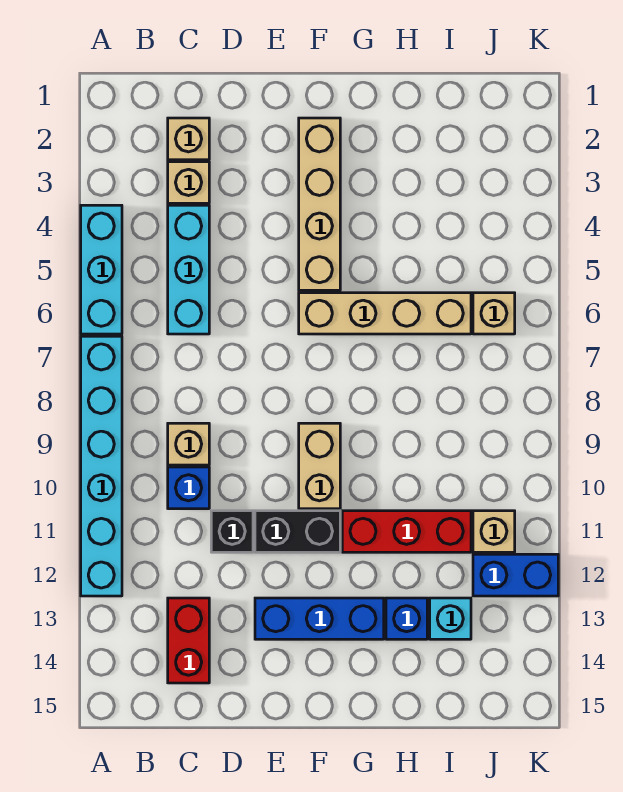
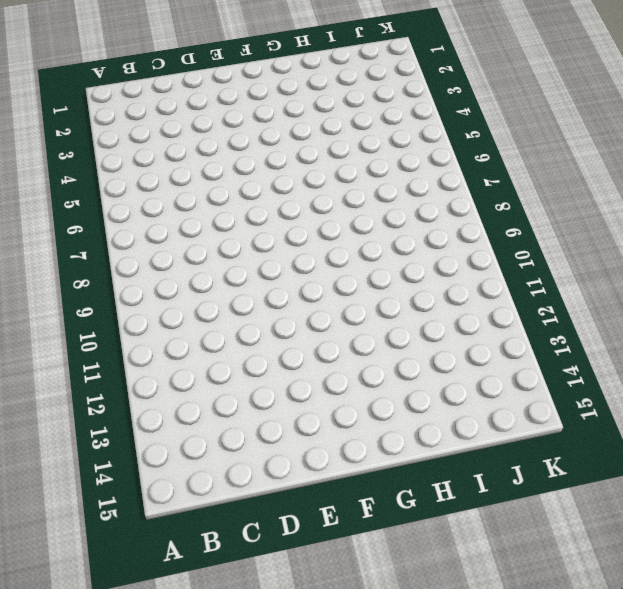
none -> cyan brick A4:A6 level 1
none -> cyan brick A7:A12 level 1
none -> tan brick C2 level 1

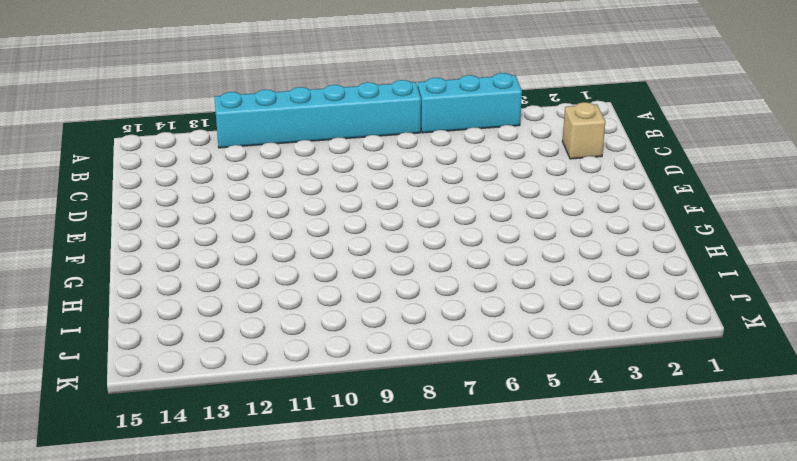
none -> tan brick C3 level 1
none -> cyan brick C4:C6 level 1
none -> tan brick C9 level 1

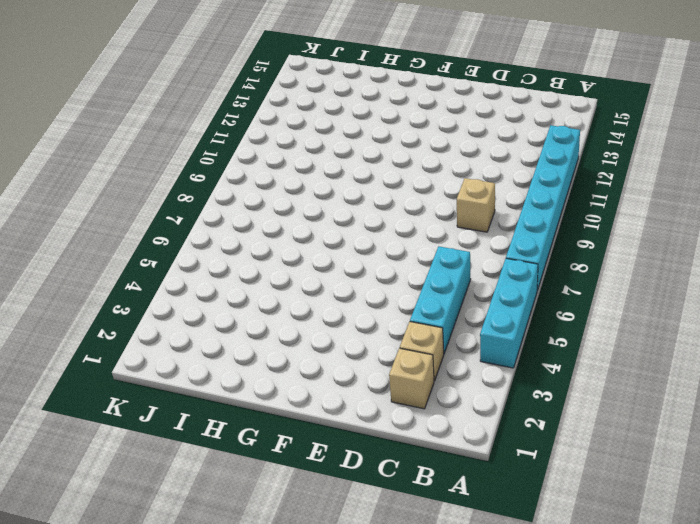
none -> blue brick C10 level 1
none -> red brick C13:C14 level 1
none -> black brick D11 level 1

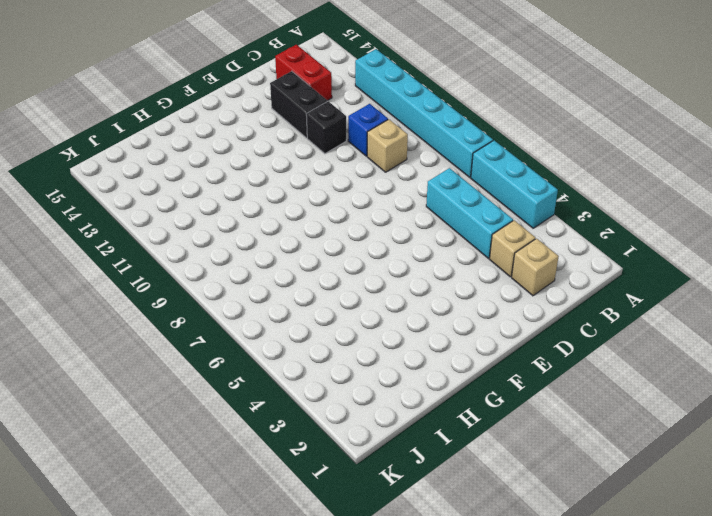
black brick D12:D13 level 1 -> black brick E11:F11 level 1
none -> blue brick E13:G13 level 1
none -> tan brick F2:F5 level 1
none -> tan brick F6:I6 level 1

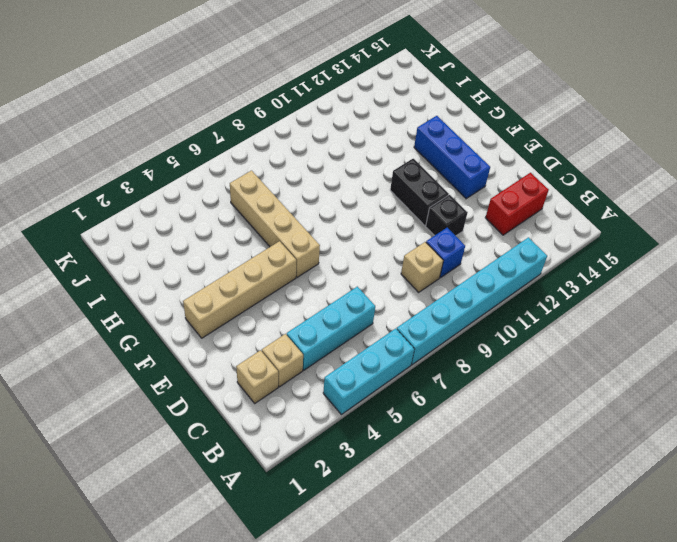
none -> tan brick F9:F10 level 1
none -> red brick G11:I11 level 1
none -> blue brick H13 level 1

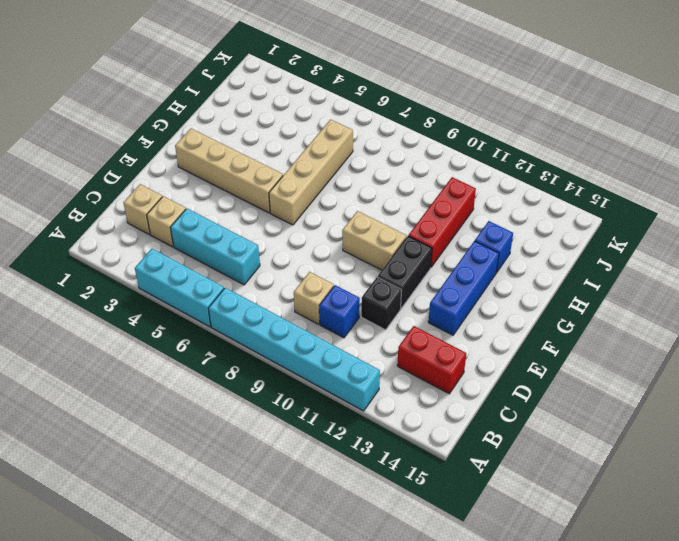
none -> cyan brick I13 level 1
none -> tan brick J6 level 1
none -> tan brick J11 level 1

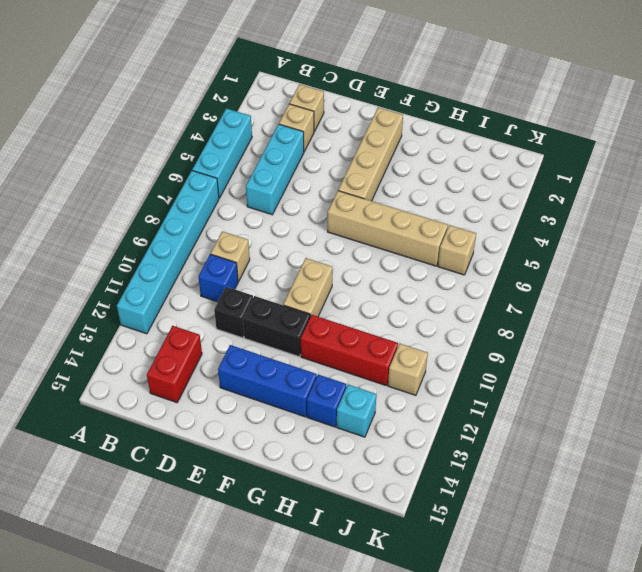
none -> blue brick J12:K12 level 1

